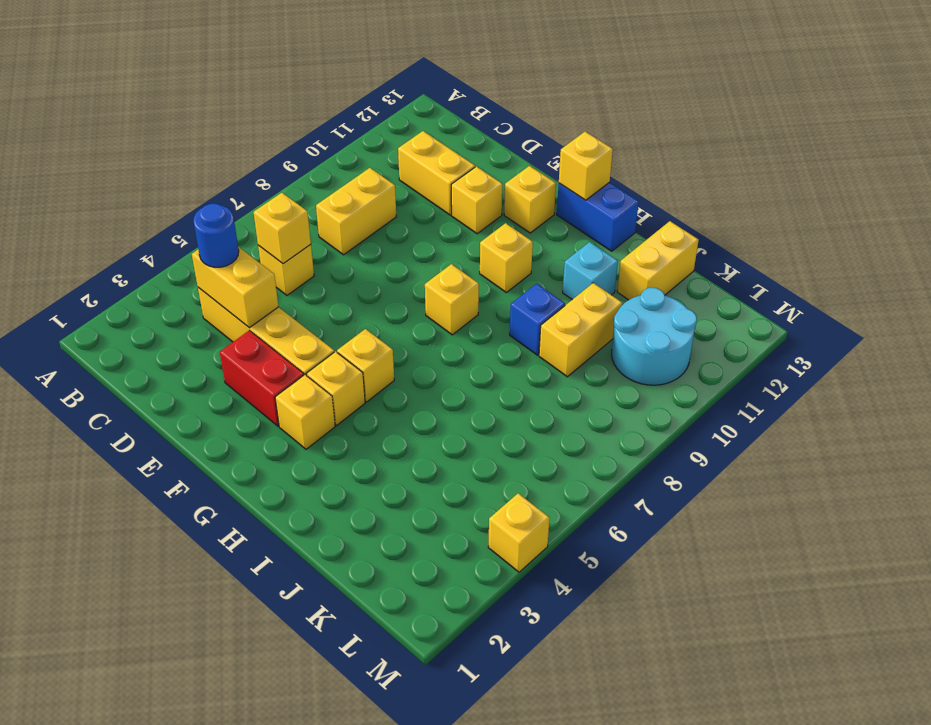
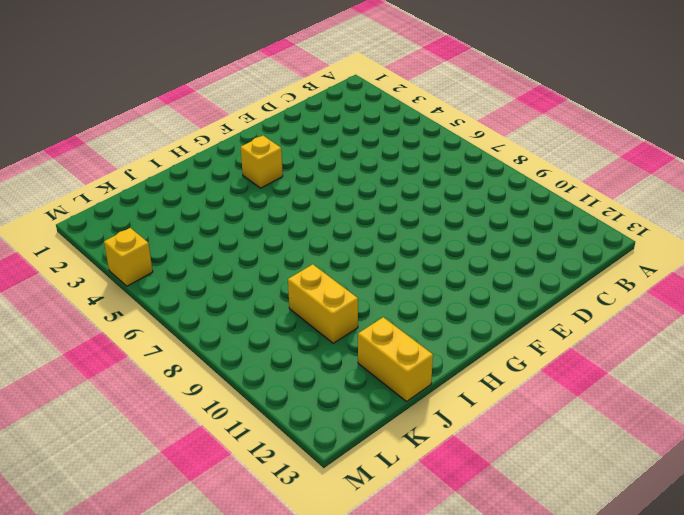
none -> yellow brick C4:F4 level 1
none -> yellow brick C6 level 1
none -> yellow brick C8:C9 level 1

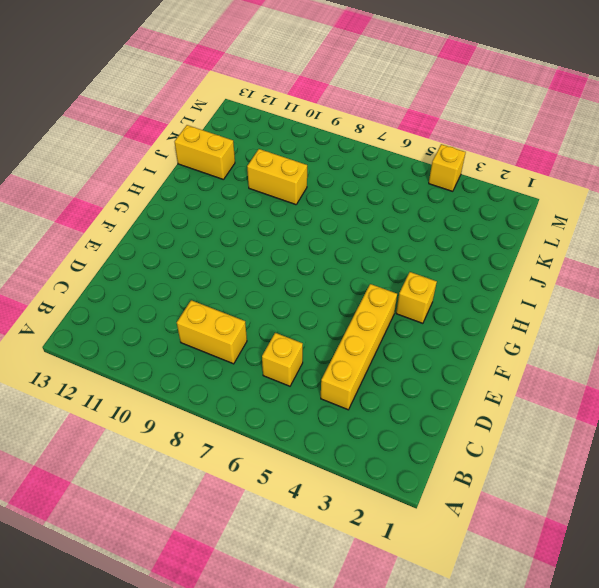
none -> yellow brick C11:D11 level 1
none -> red brick E3:F3 level 1
none -> yellow brick E11 level 1

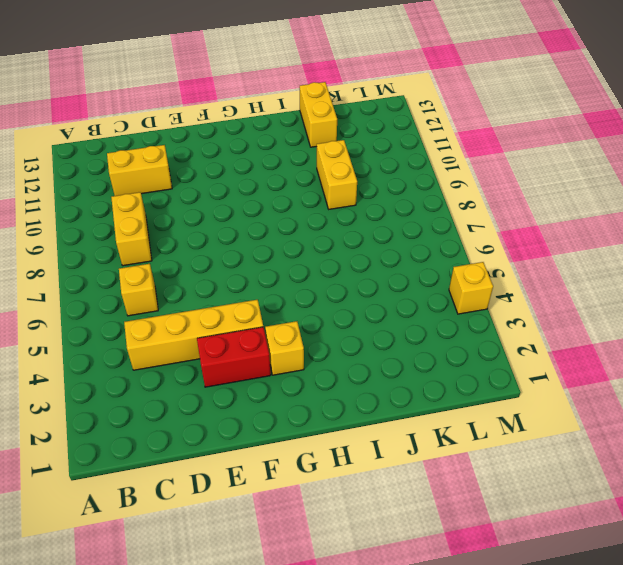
none -> yellow brick E11 level 1
none -> yellow brick F12 level 1
none -> yellow brick G4 level 1

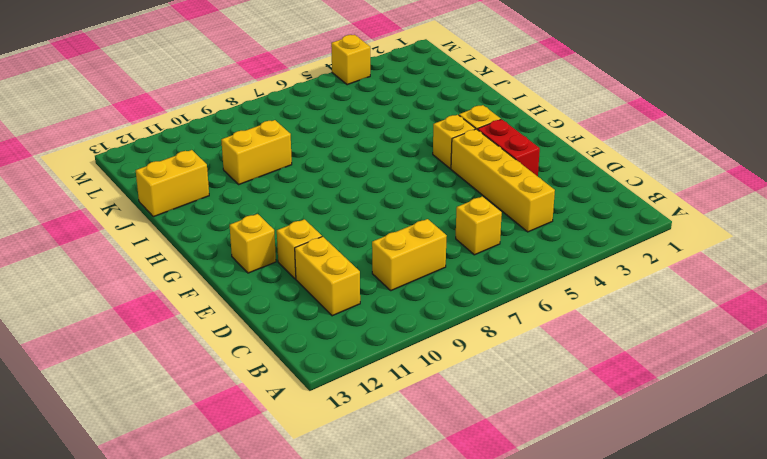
none -> yellow brick G5 level 1
none -> yellow brick G8 level 1
none -> yellow brick G10 level 1

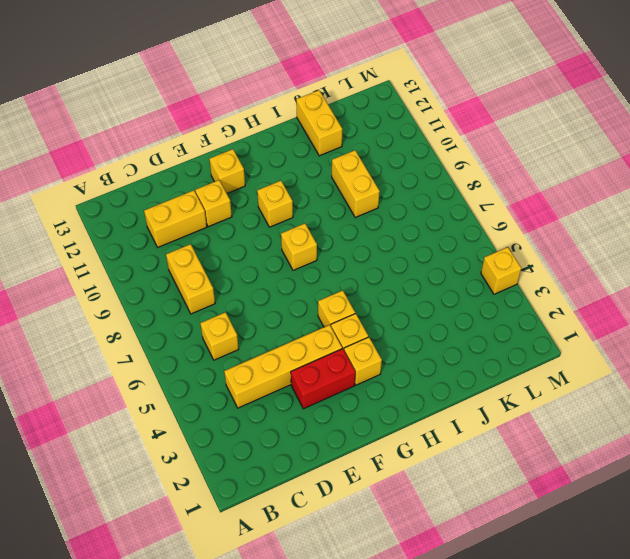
none -> blue brick G13:H13 level 1
none -> blue brick I9 level 1
none -> cyan brick I11 level 1

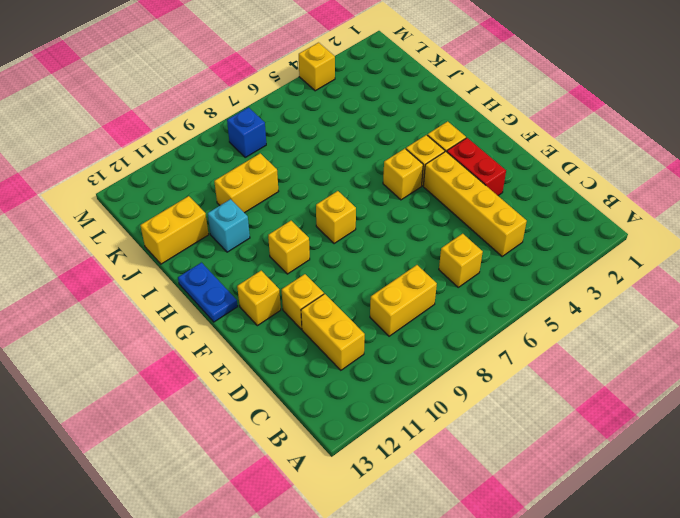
blue plate G13:H13 level 1 -> blue brick G13:H13 level 1
blue brick L8 level 1 -> blue brick I9 level 1
none -> cyan round brick K10:L11 level 1
none -> yellow brick C4:D4 level 2
none -> yellow brick C6 level 2

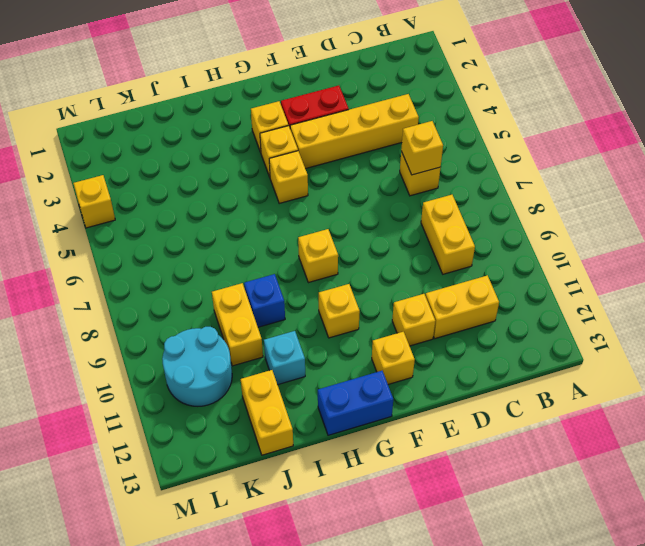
none -> yellow brick C4:D4 level 2
none -> yellow brick G13 level 2
none -> blue round brick C4 level 3

